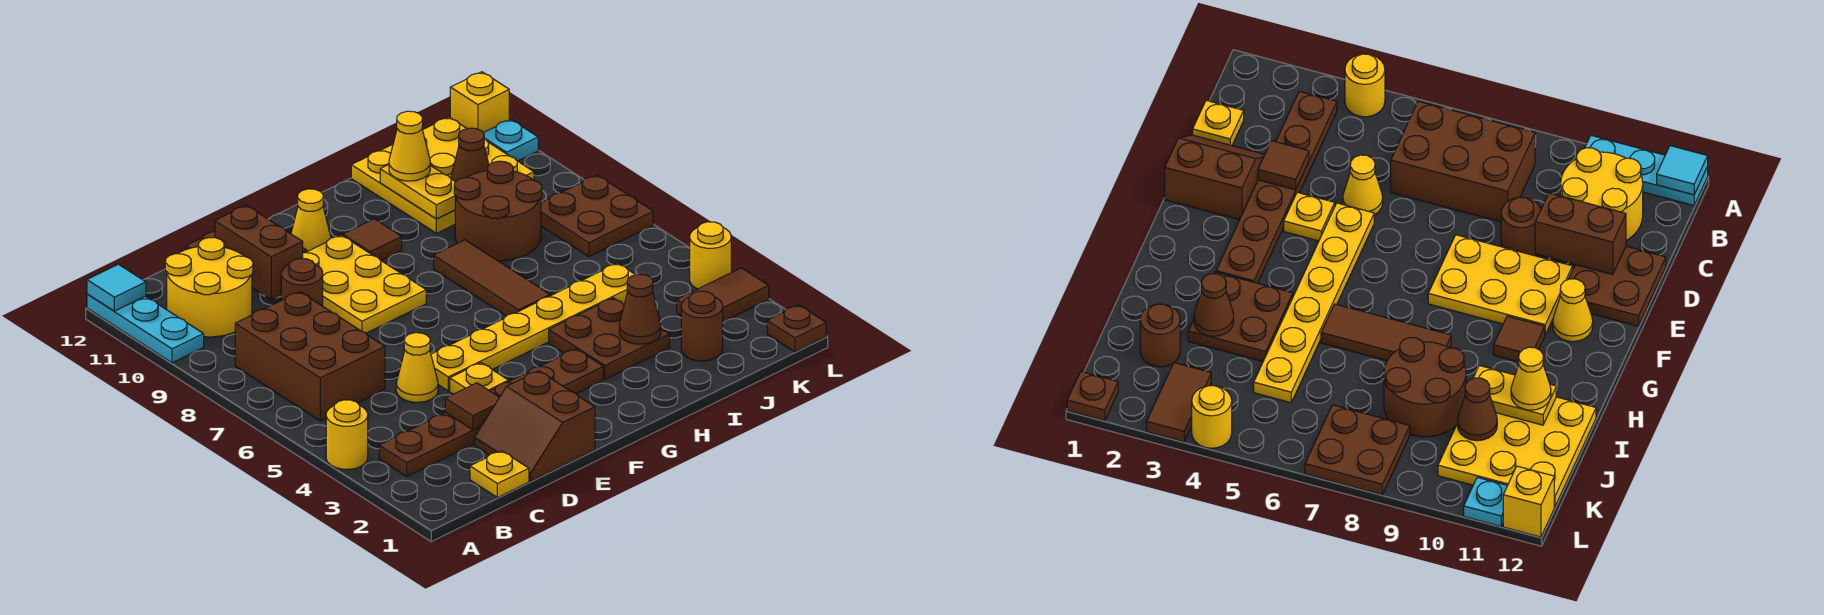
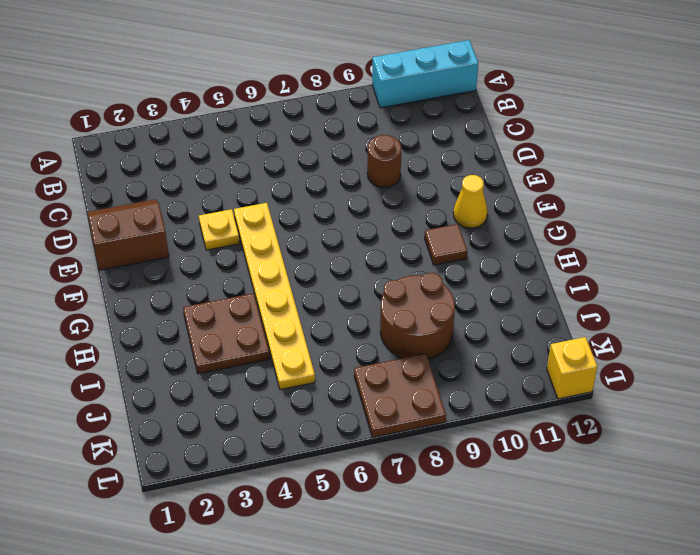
cyan brick A10:A12 level 1 -> cyan plate A10:A12 level 1
none -> yellow round brick A4 level 1
none -> brown plate B3:G3 level 1
none -> brown brick B6:C8 level 1
none -> yellow round brick B10:C11 level 1

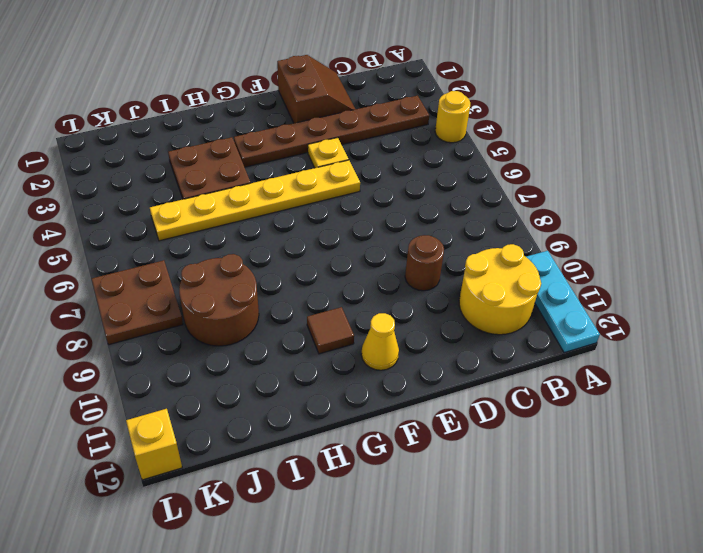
none -> brown brick B6:C8 level 1
none -> yellow plate C1 level 1
none -> yellow cone D5 level 1
none -> brown plate D11:E12 level 1

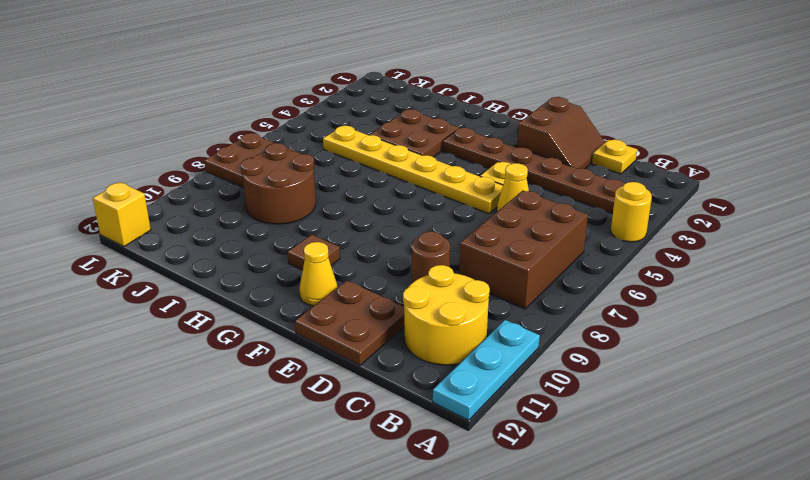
none -> yellow plate E8:F10 level 1
none -> brown tile H6:H8 level 1
none -> yellow plate I10:K12 level 1
none -> brown round brick J2 level 1

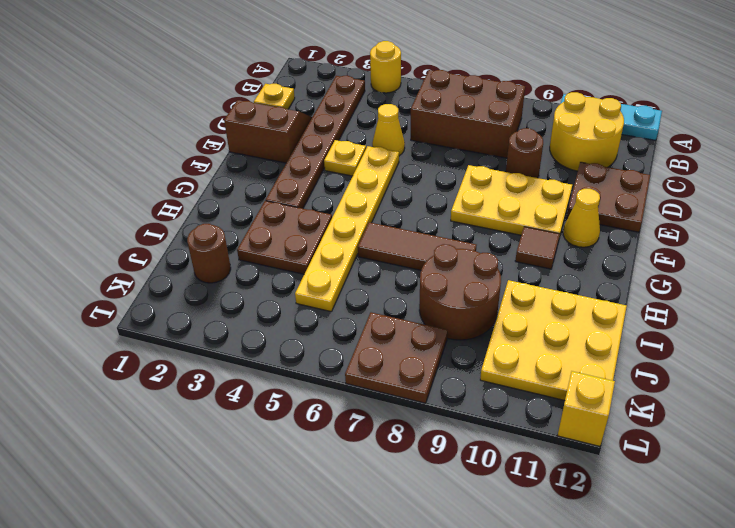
none -> brown tile K3:L3 level 1
none -> brown plate L1 level 1
none -> yellow round brick L4 level 1
none -> cyan plate L11 level 1

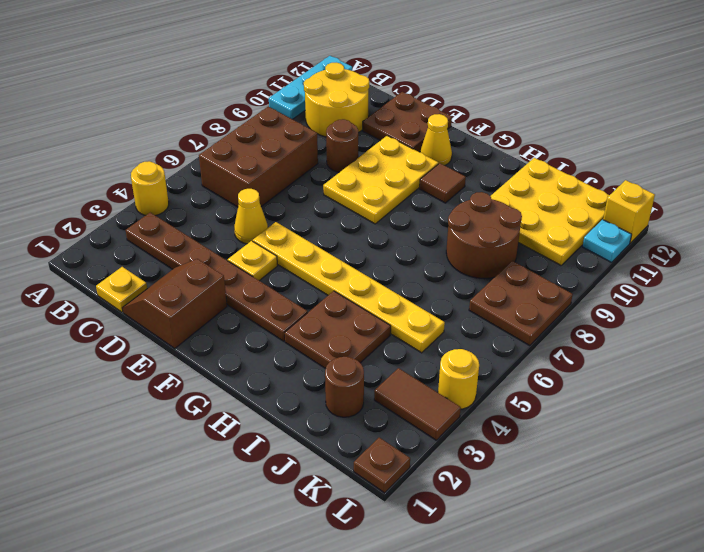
none -> brown tile H6:H8 level 1
none -> cyan tile A12 level 2
none -> brown tile D3 level 2
none -> brown brick D10:D11 level 2

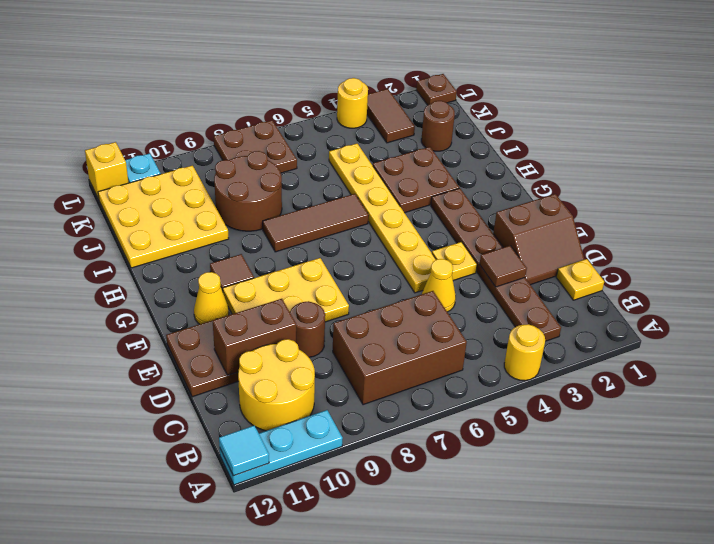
none -> brown cone I3 level 2
none -> yellow plate I10:I11 level 2
none -> brown cone J10 level 2
none -> yellow cone I11 level 3

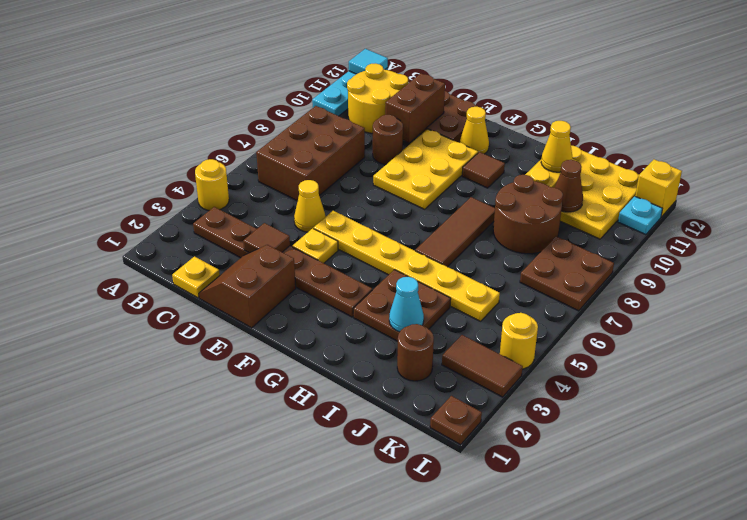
cyan cone I3 level 2 -> brown cone I3 level 2

